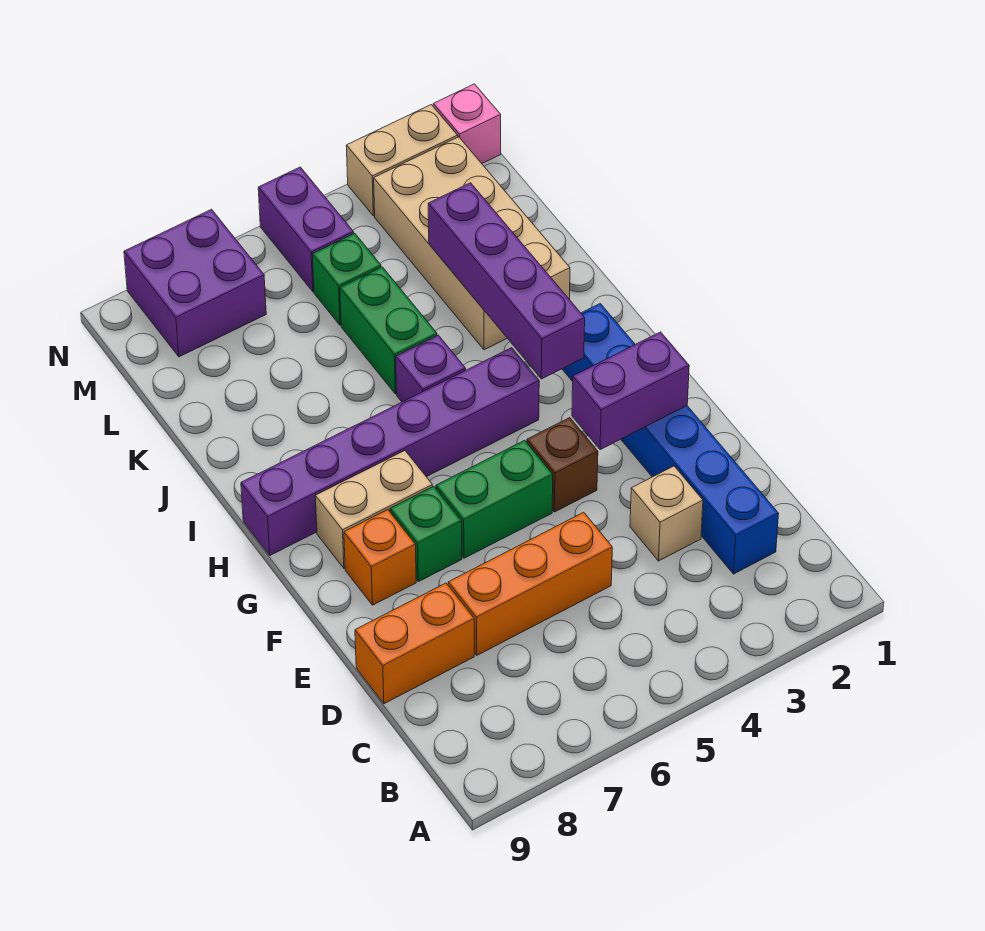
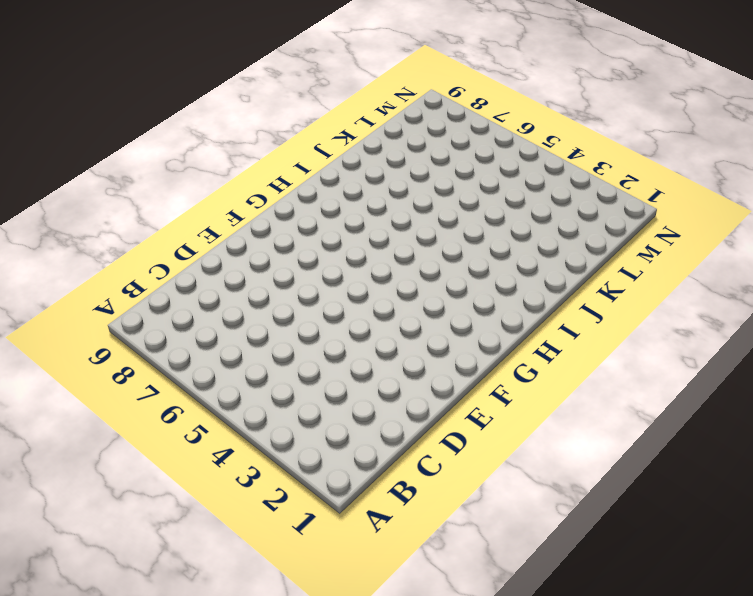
none -> blue brick C2:H2 level 1
none -> tan brick D3 level 1
none -> orange brick D5:D7 level 1

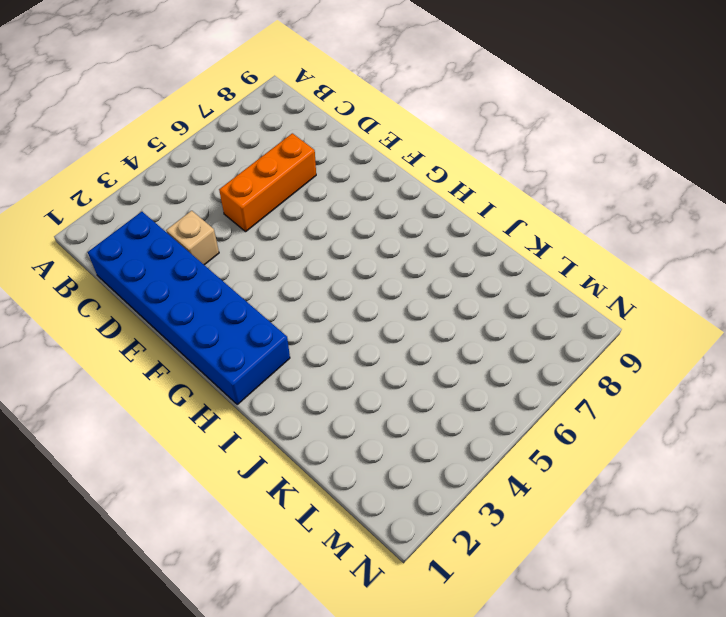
blue brick C1:H2 level 1 -> blue brick C2:H2 level 1
none -> orange brick D8:D9 level 1
none -> brown brick F4 level 1
none -> green brick F5:F6 level 1

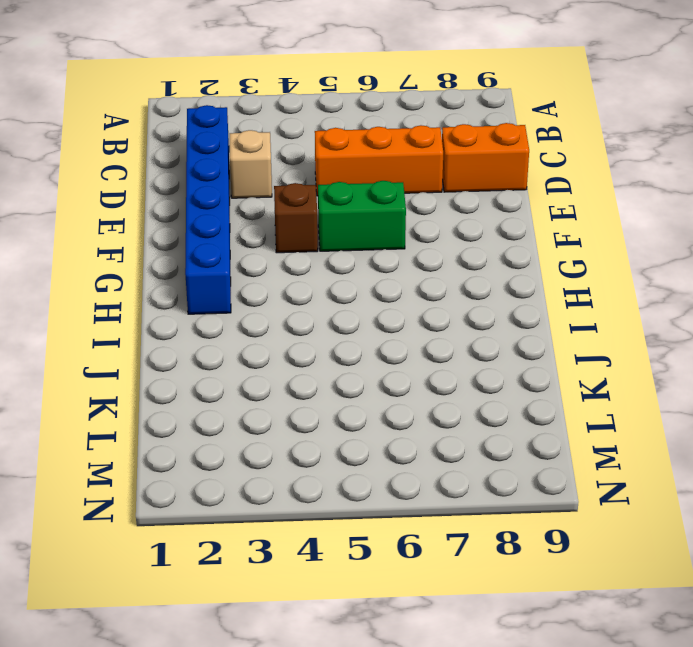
none -> green brick F7 level 1
none -> orange brick F8 level 1
none -> tan brick G7:G8 level 1

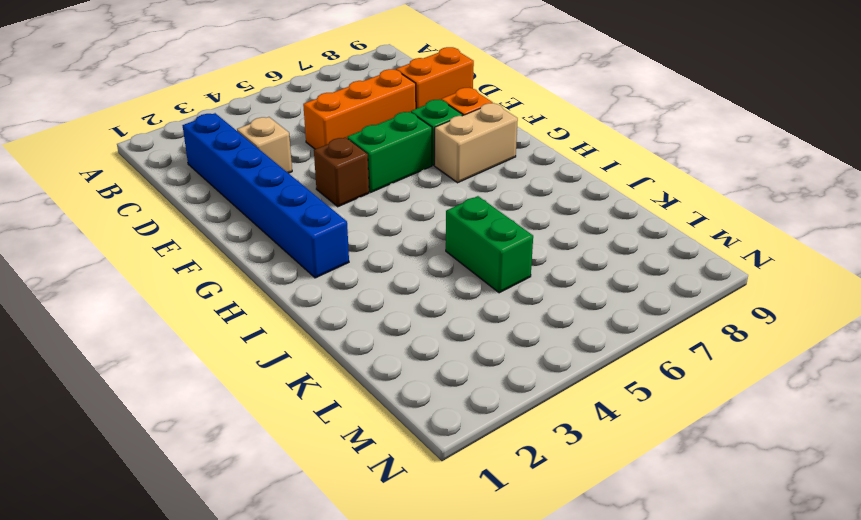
none -> purple brick H4:H9 level 1
none -> purple brick I5 level 1
none -> tan brick J2:M3 level 1

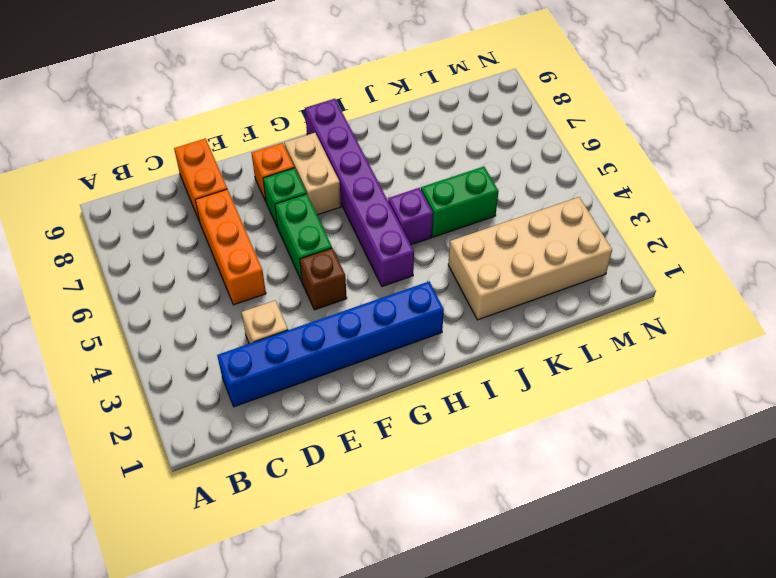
none -> green brick L5 level 1
none -> purple brick M5:N5 level 1
none -> purple brick M7:N8 level 1

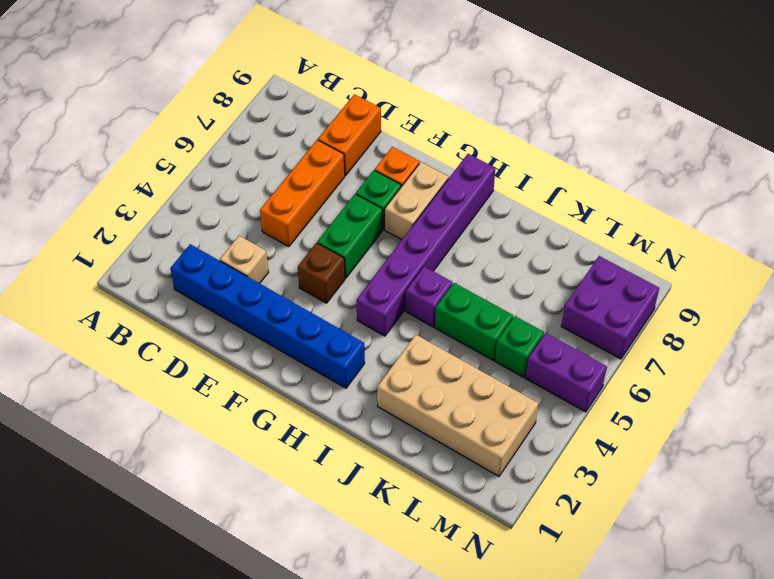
none -> pink brick N1 level 1
none -> tan brick N2:N3 level 1
none -> purple brick F2:F3 level 2

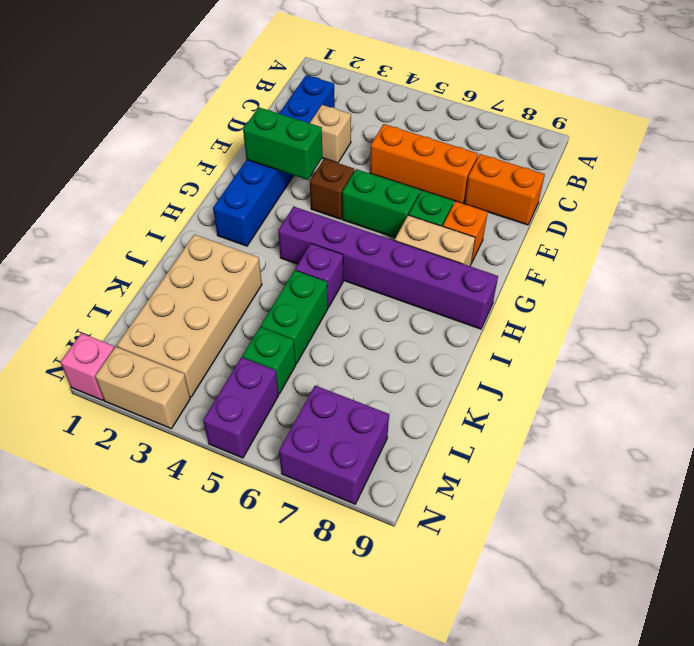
green brick F2:F3 level 2 -> purple brick F2:F3 level 2
none -> purple brick H3:K3 level 2

